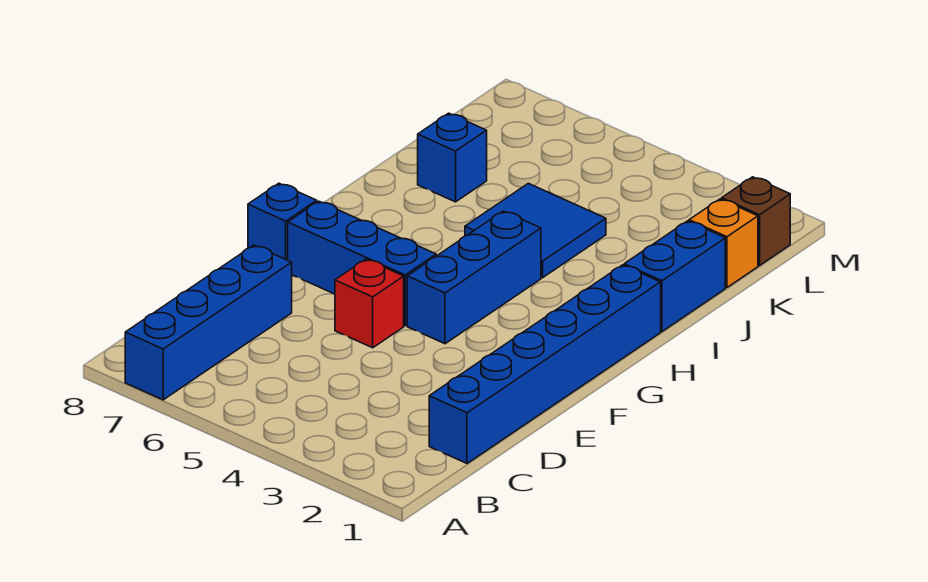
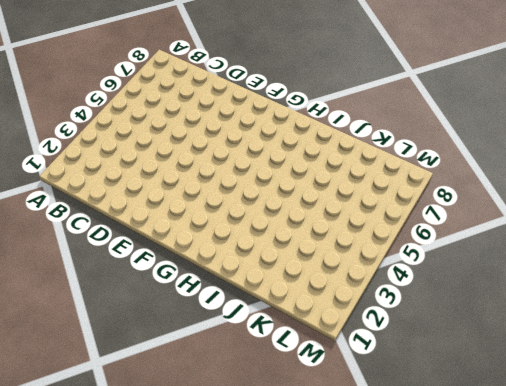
none -> blue brick A7:D7 level 1
none -> blue brick C1:H1 level 1

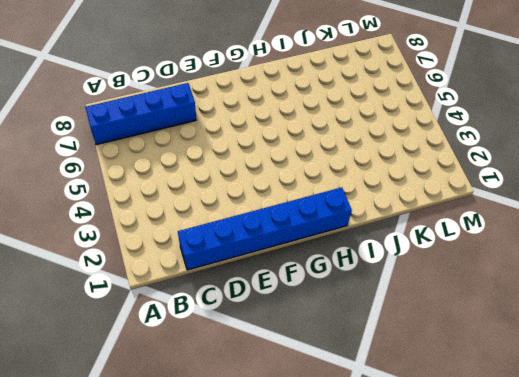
none -> red brick E5 level 1
none -> blue brick F4:H4 level 1

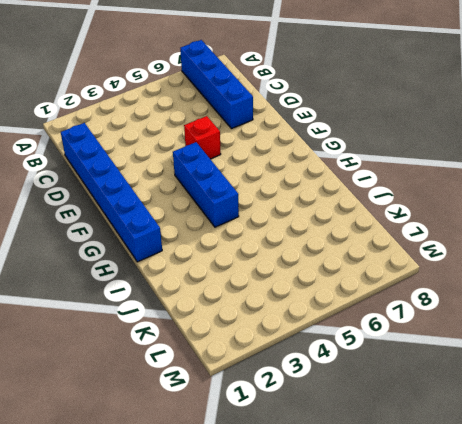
none -> blue brick F5:F7 level 1
none -> blue brick F8 level 1

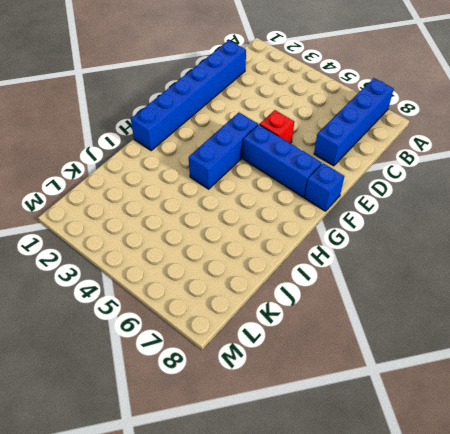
none -> blue brick I1:J1 level 1
none -> blue tile I4:J5 level 1

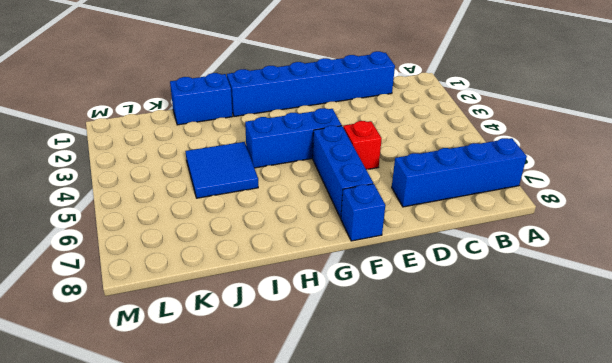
none -> blue brick J7 level 1
none -> orange brick K1 level 1

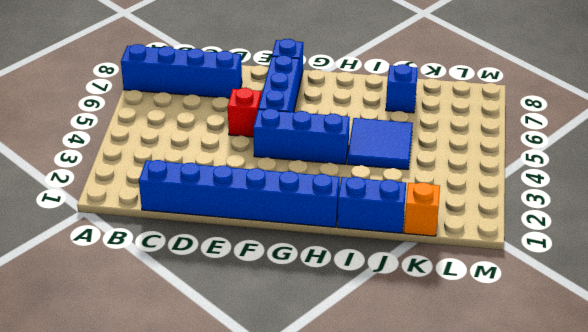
none -> brown brick L1 level 1

